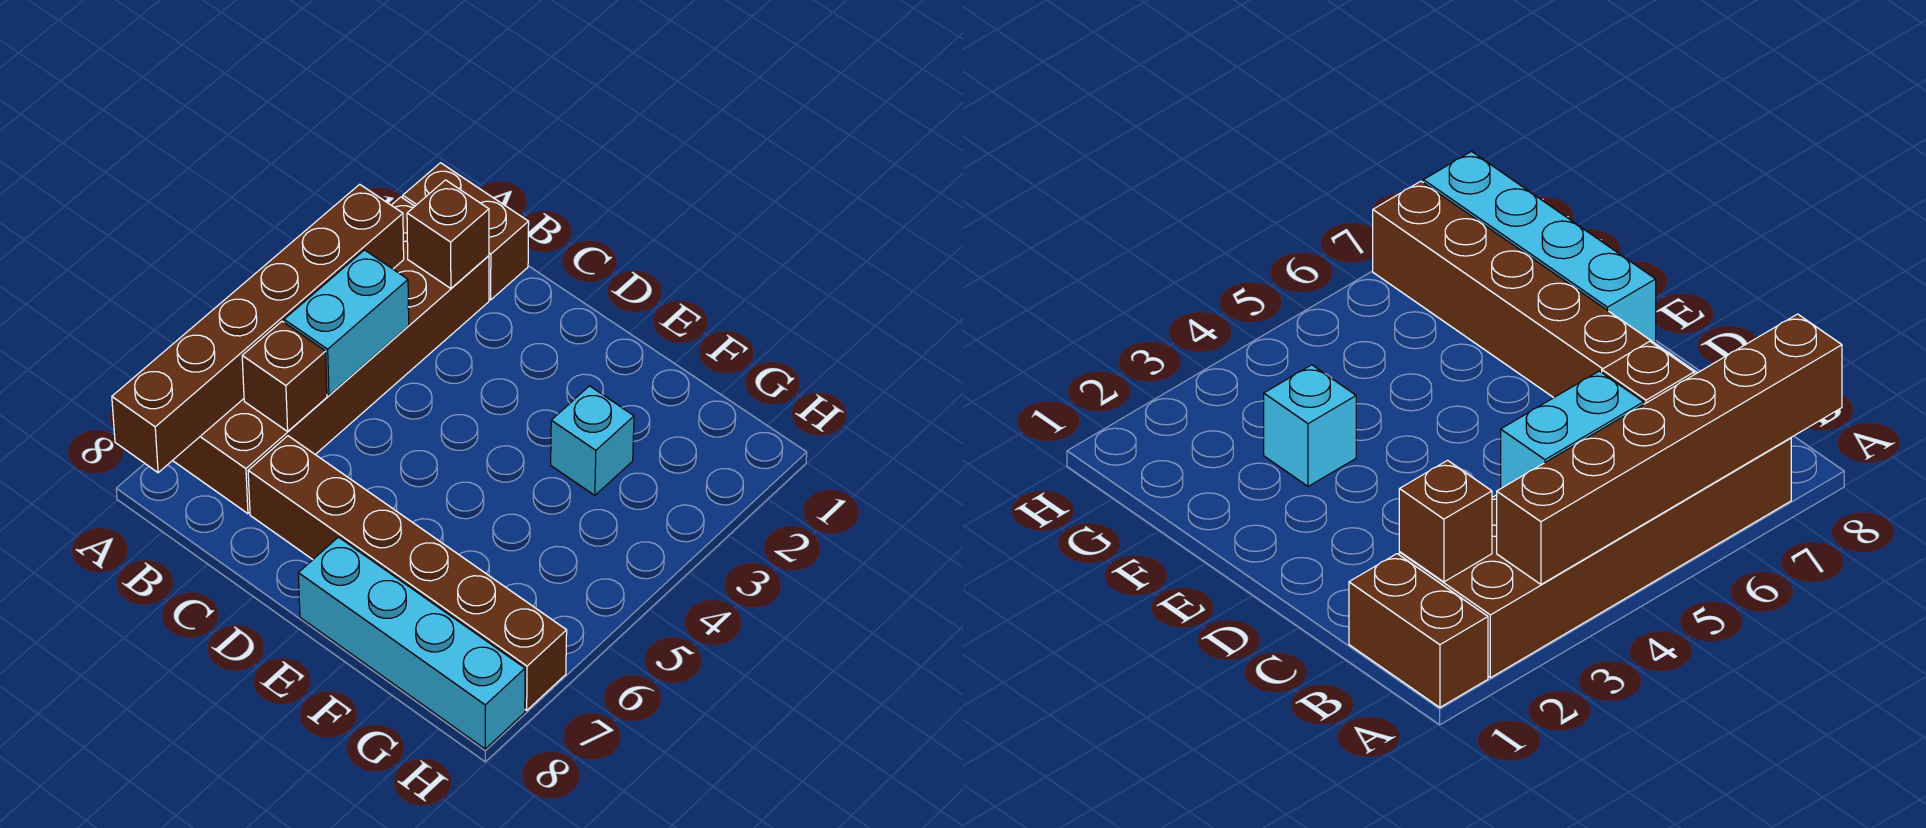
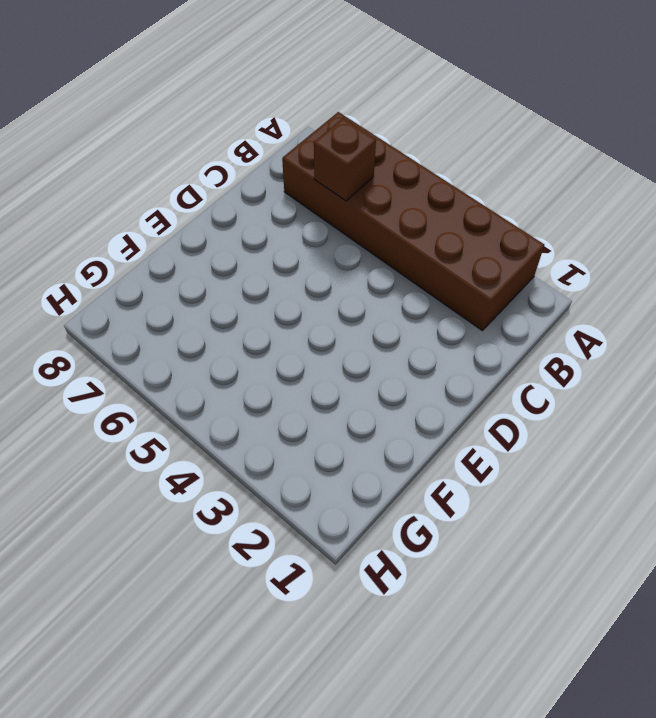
none -> brown brick A1:B1 level 1
none -> brown brick C7:H7 level 1

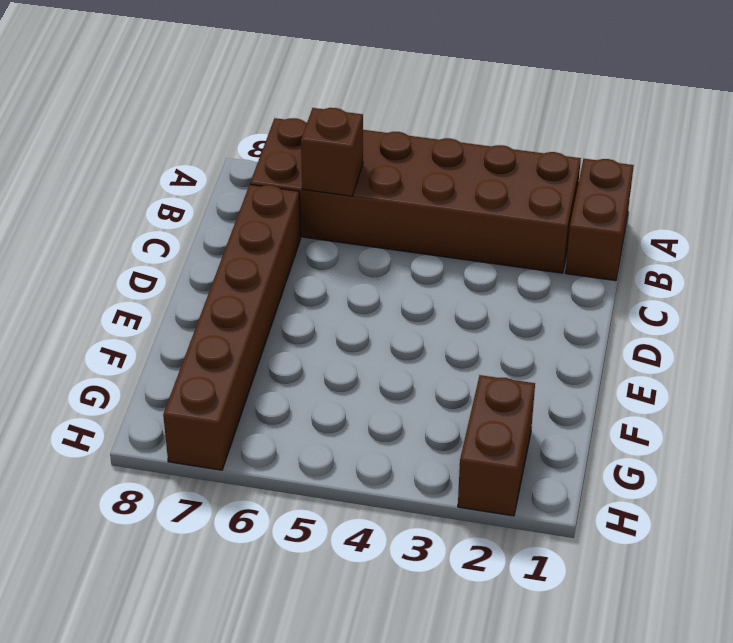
brown brick G2:H2 level 1 -> none
none -> cyan brick E8:H8 level 1
none -> cyan brick F3 level 1

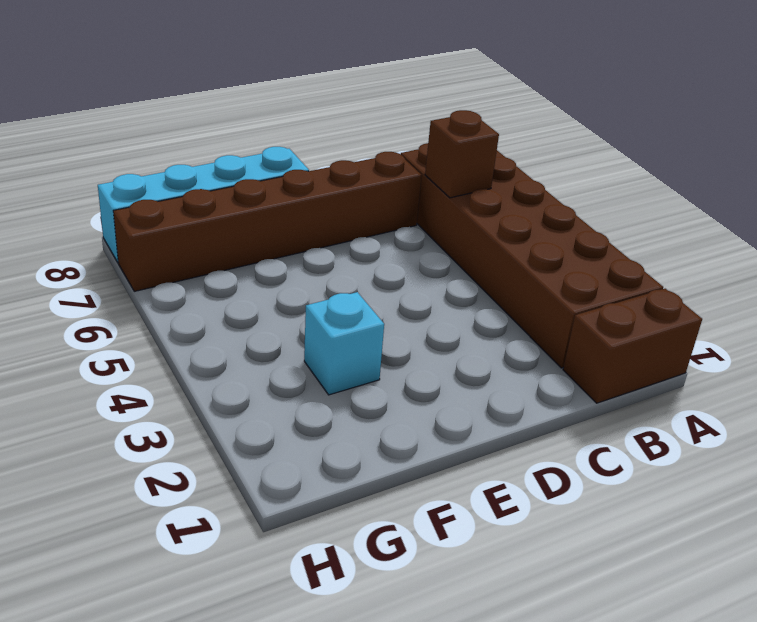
none -> brown brick A3:A8 level 2
none -> brown brick B2 level 2

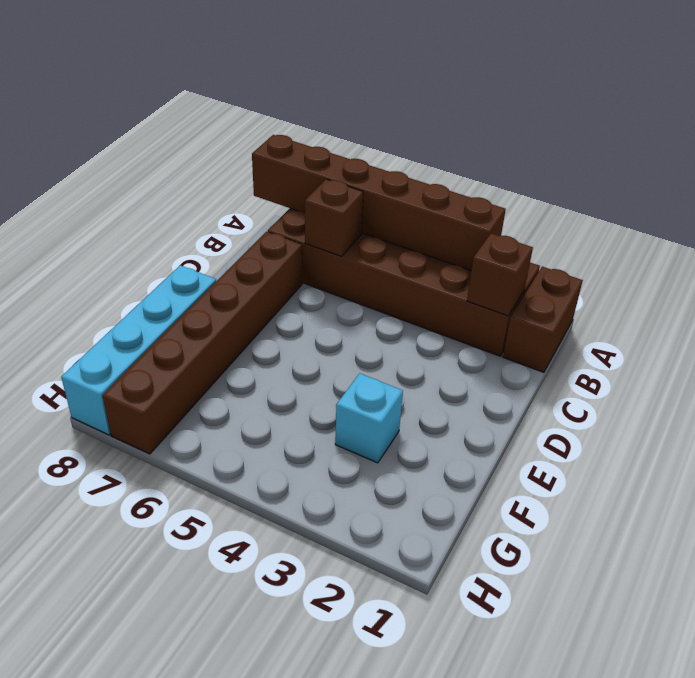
none -> cyan brick B4:B5 level 2

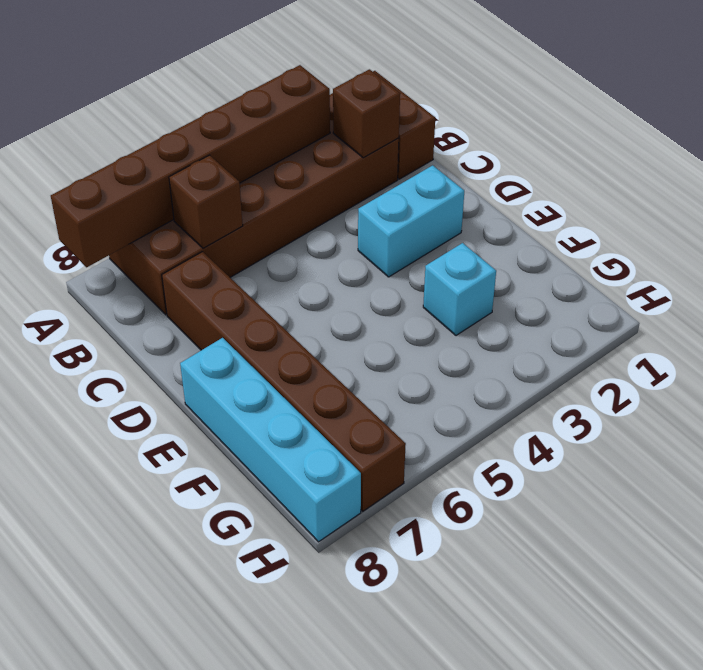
cyan brick D2:D3 level 1 -> cyan brick B4:B5 level 2

